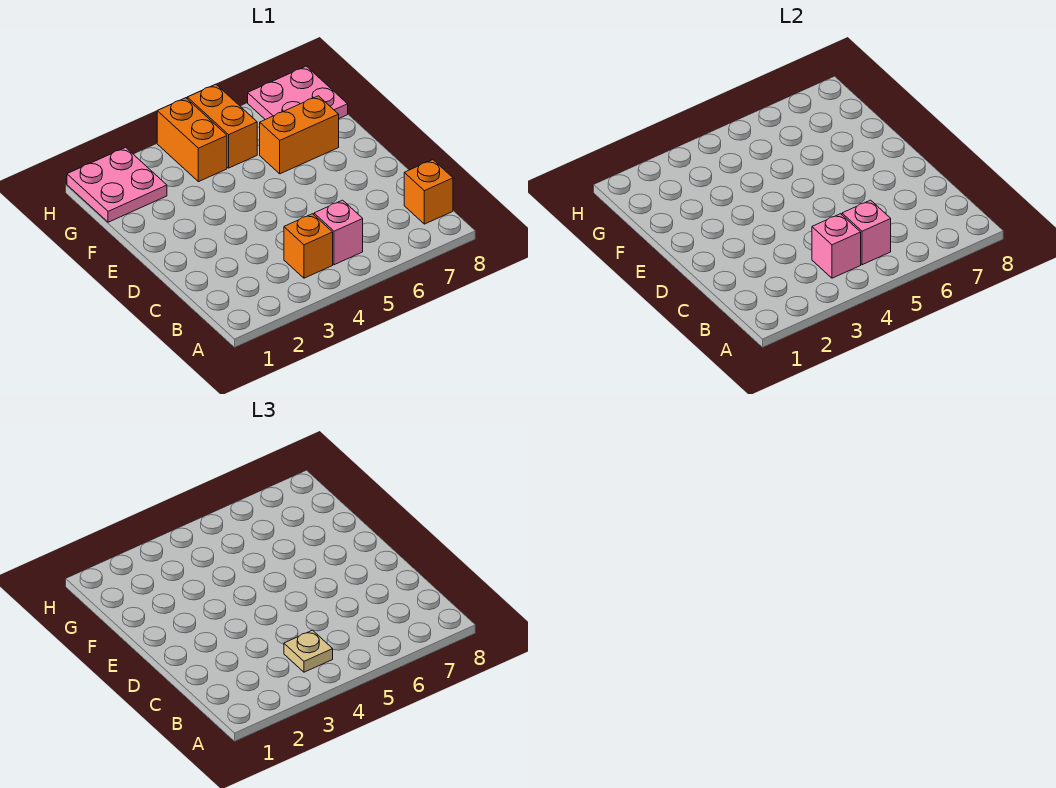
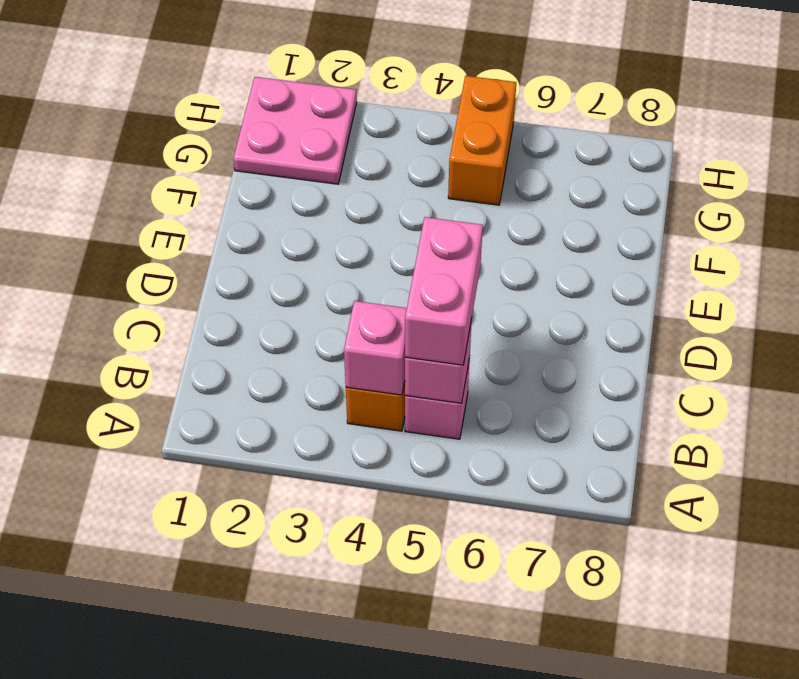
pink brick B5:C5 level 3 -> none
none -> orange brick B8 level 1
none -> orange brick F6:F7 level 1

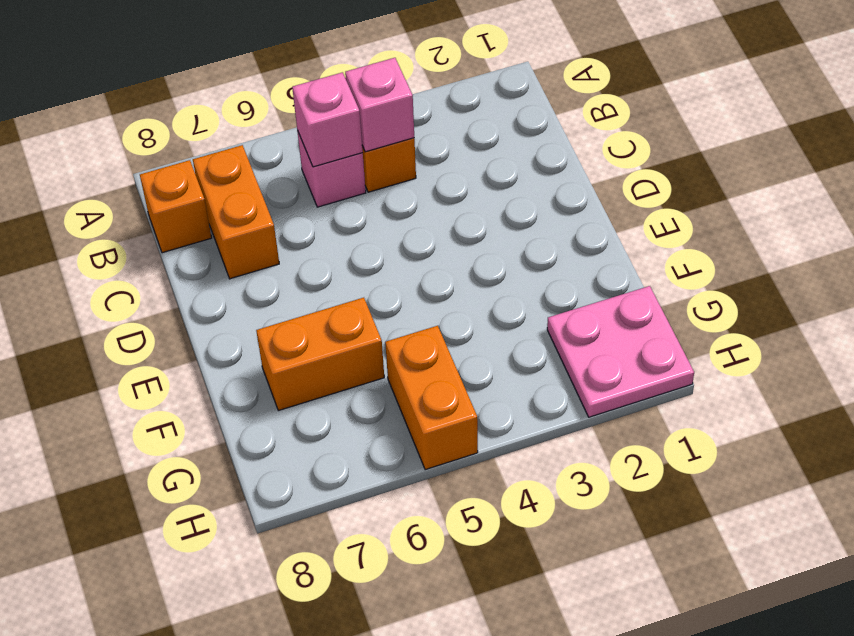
orange brick B7:C7 level 1 -> orange brick G4:H4 level 1
none -> pink plate G7:H8 level 1
none -> tan plate B4 level 3

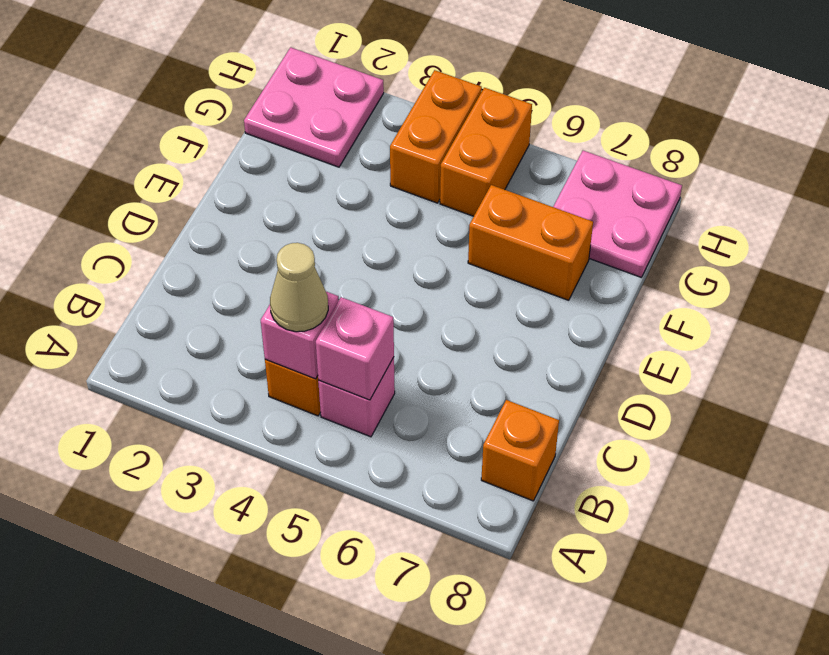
tan cone B4 level 3 -> tan plate B4 level 3

